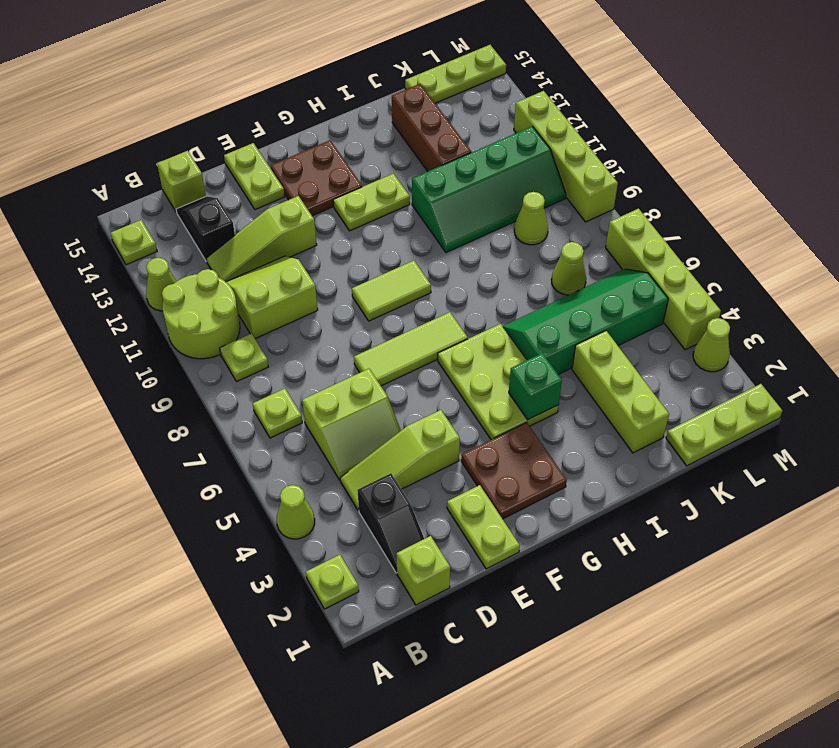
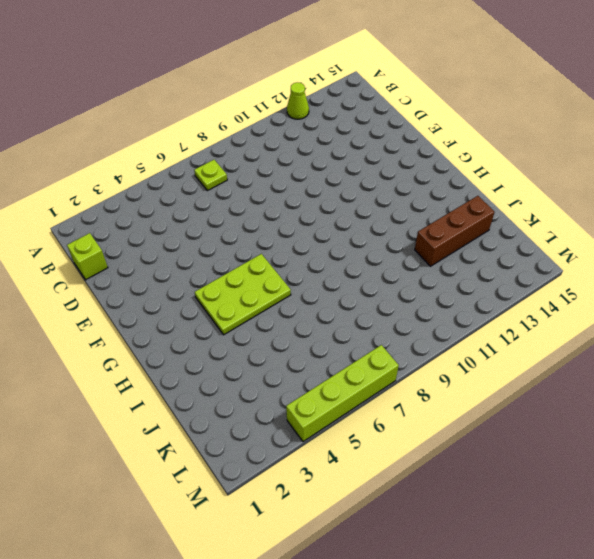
none -> lime plate A2 level 1
none -> lime cone A4 level 1
none -> lime round brick A10:B11 level 1
none -> lime plate A14 level 1

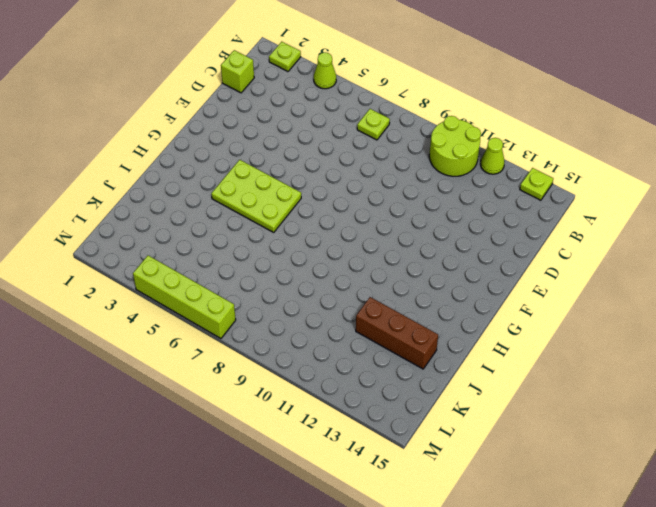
none -> lime plate B9 level 1
none -> black slope C2:C3 level 1 top 3
none -> lime slope C4:E4 level 1 top E
none -> lime slope C5:D6 level 1 top 6

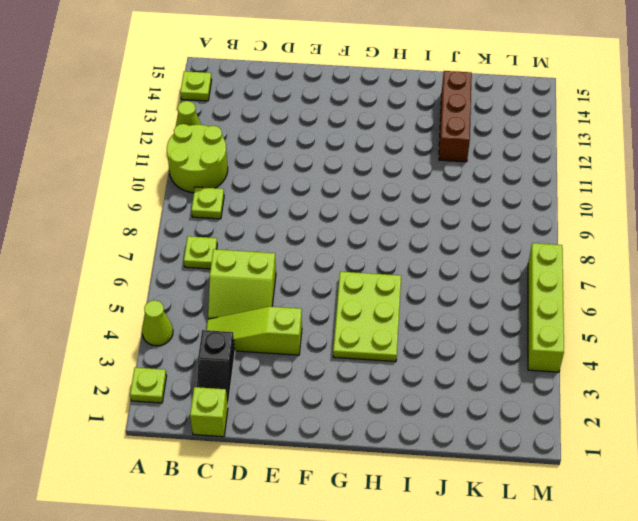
none -> lime slope C10:D11 level 1 top 10
none -> lime slope C12:E12 level 1 top E
none -> black slope C13:C14 level 1 top 13
none -> lime brick C15 level 1

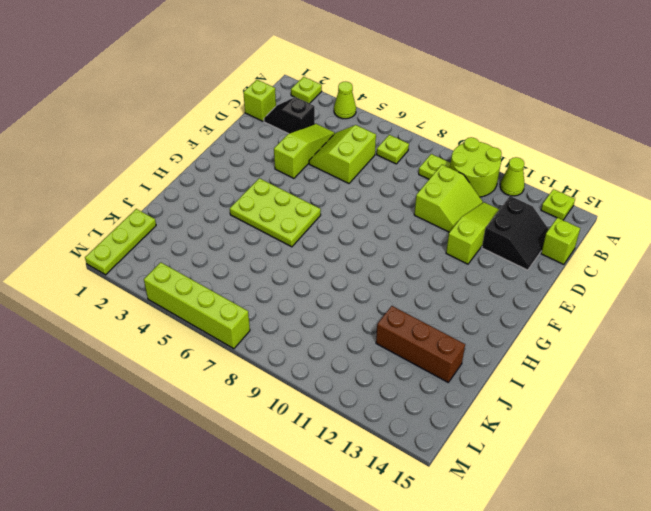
black slope C13:D14 level 1 top 13 -> black slope C13:C14 level 1 top 13
none -> lime plate E1:E2 level 1
none -> lime tile E7:G7 level 1
none -> lime plate E14:E15 level 1
none -> brown plate F2:G3 level 1

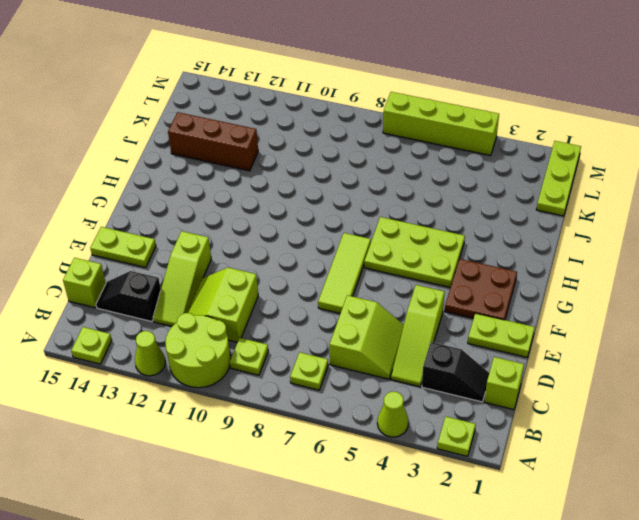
none -> lime tile F9:G9 level 1
none -> brown plate F13:G14 level 1
none -> lime plate G12:H12 level 1
none -> green slope I5:L6 level 1 top 5

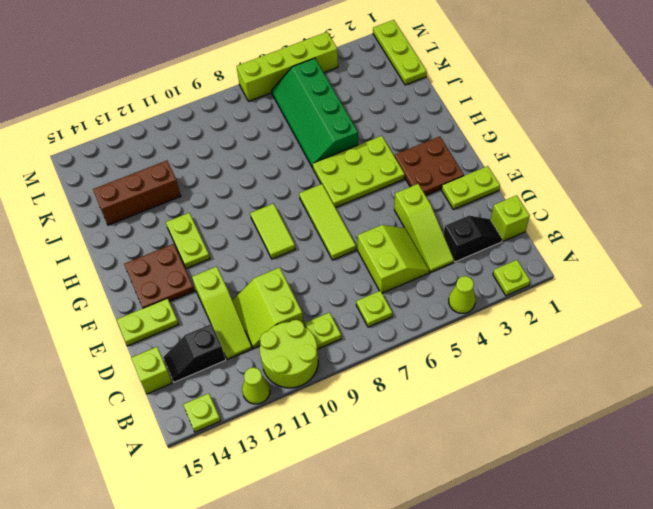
none -> green slope I10:L11 level 1 top 11
none -> lime brick J2:J4 level 1
none -> lime cone K7 level 1
none -> lime cone K9 level 1

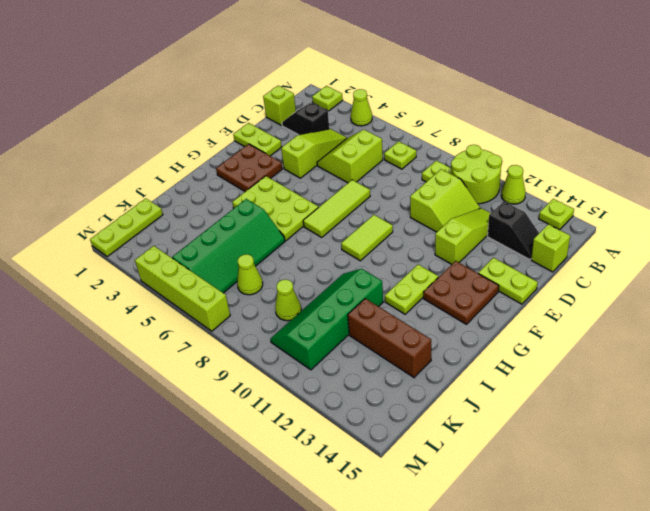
none -> lime brick J2:J4 level 1
none -> lime plate K15:M15 level 1
none -> lime cone M3 level 1
none -> lime brick M9:M12 level 1

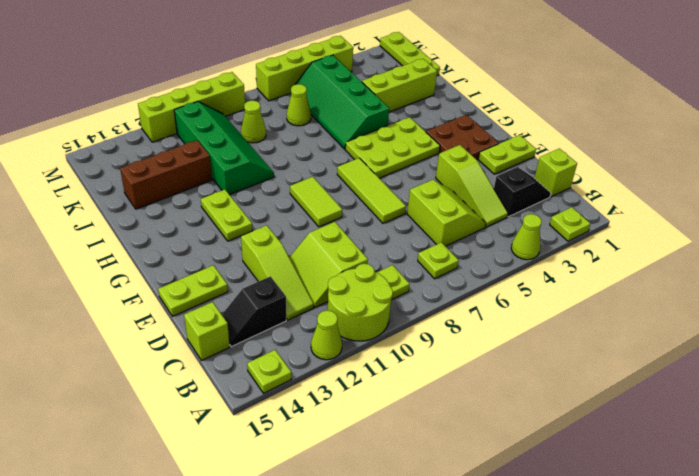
none -> brown plate F13:G14 level 1
none -> lime plate K15:M15 level 1
none -> lime cone M3 level 1
none -> green brick H4 level 2

